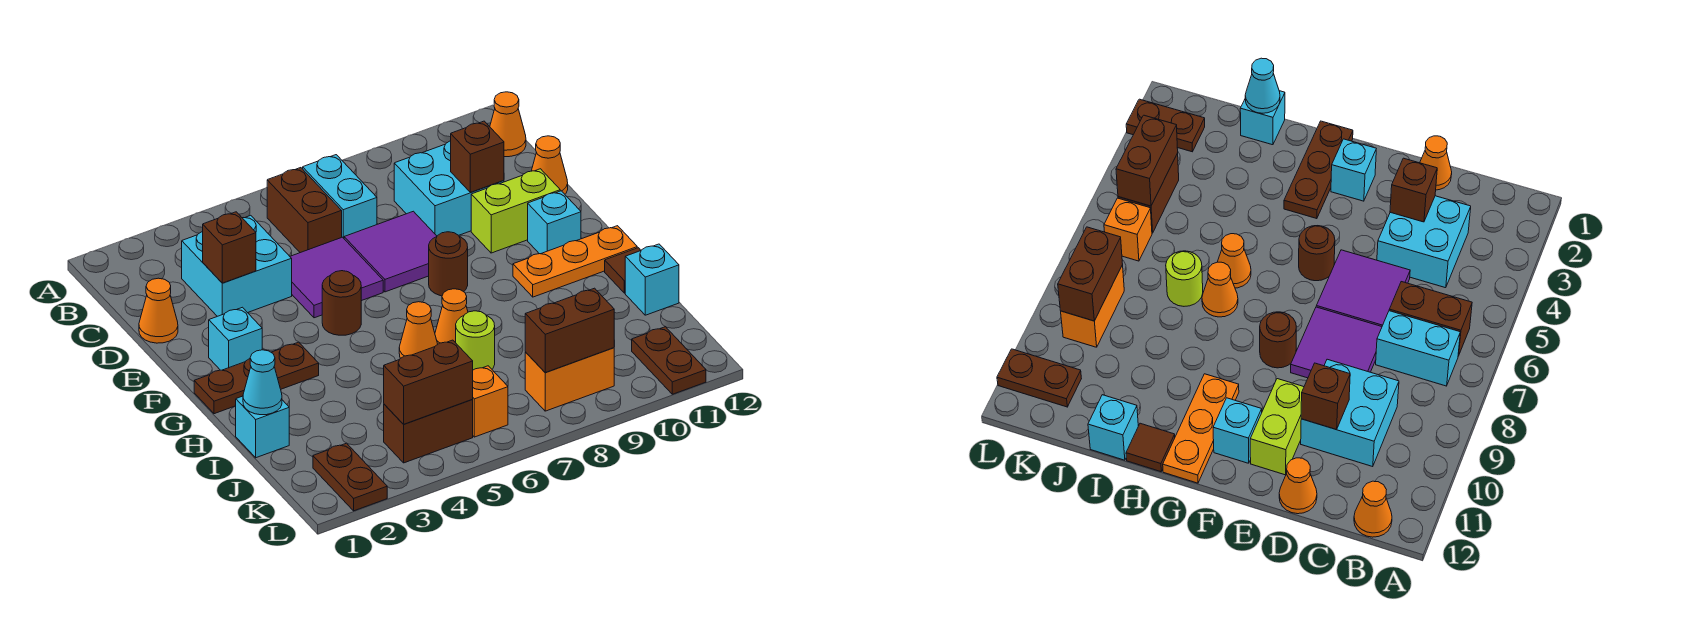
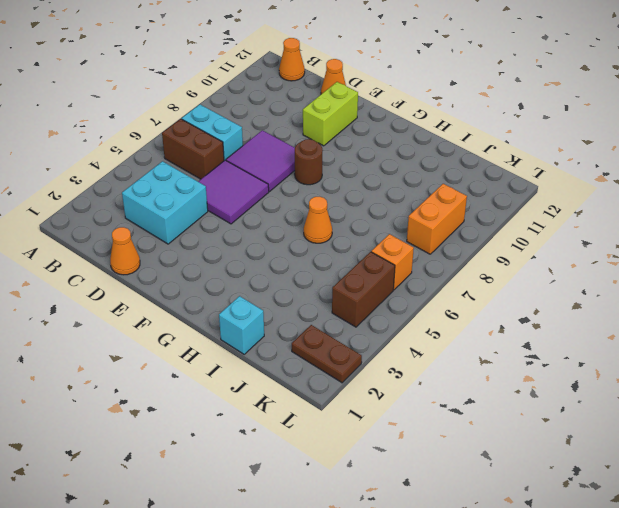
none -> cyan brick C9:D10 level 1
none -> cyan brick F2 level 1
none -> brown round brick F5 level 1
none -> cyan brick F11 level 1

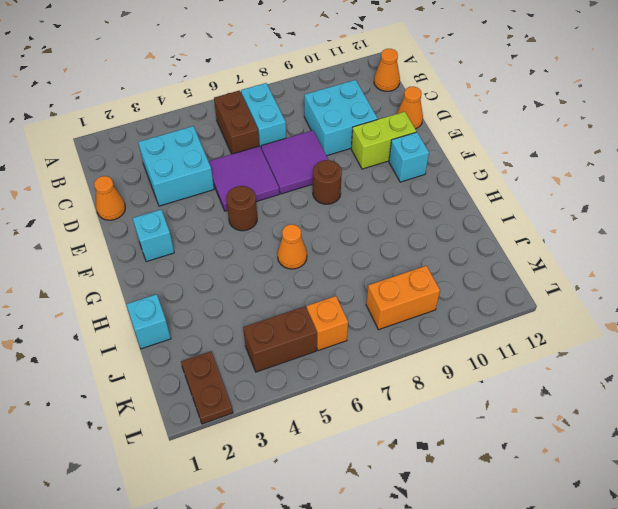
none -> brown plate G1:G3 level 1
none -> orange plate G10:G12 level 1
none -> orange cone H7 level 1
none -> brown tile H12 level 1

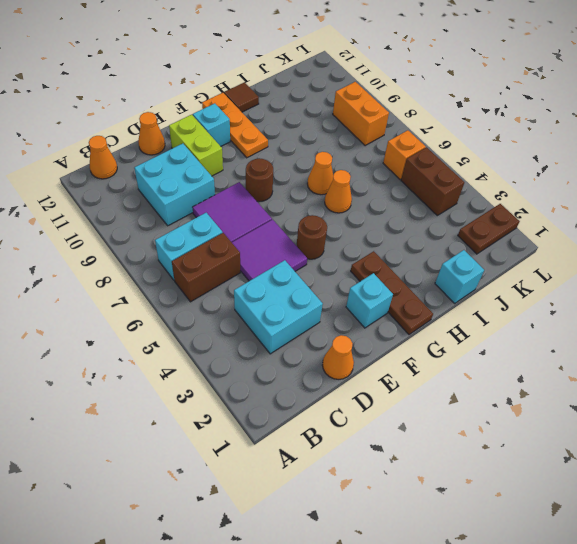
none -> lime round brick I7 level 1
none -> cyan brick I12 level 1
none -> brown plate K11:L11 level 1
none -> brown brick D3 level 2

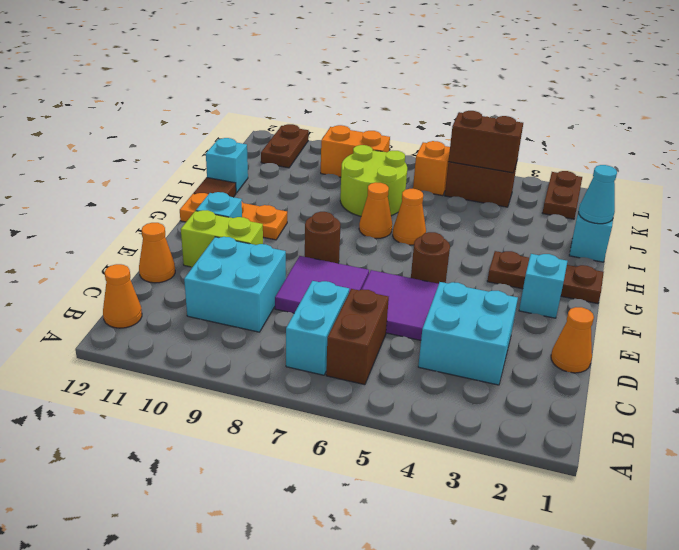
lime round brick I7:J8 level 1 -> lime round brick I7 level 1
none -> brown brick D3 level 2
none -> brown brick D10 level 2
none -> brown brick K8:K9 level 2

